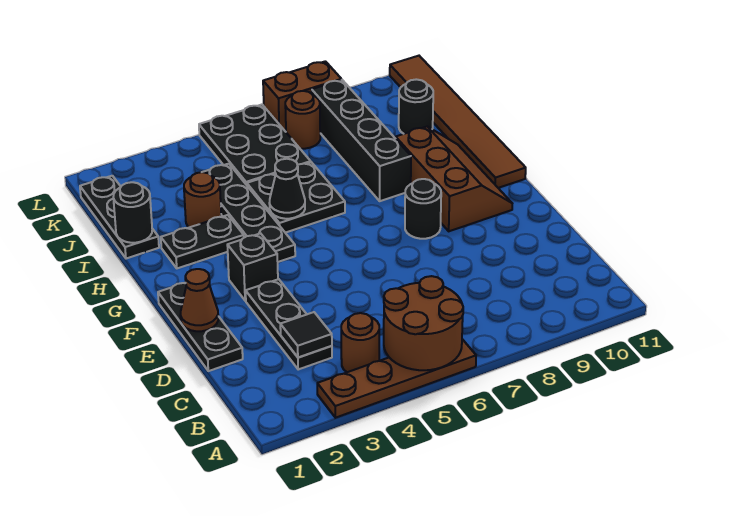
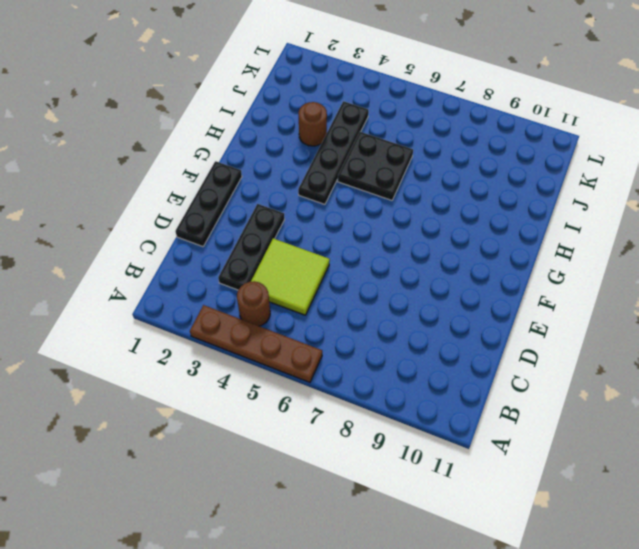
lime tile C4:D5 level 1 -> none
none -> black brick F3 level 1
none -> black round brick F8 level 1
none -> brown slope F9:H10 level 1 top 9

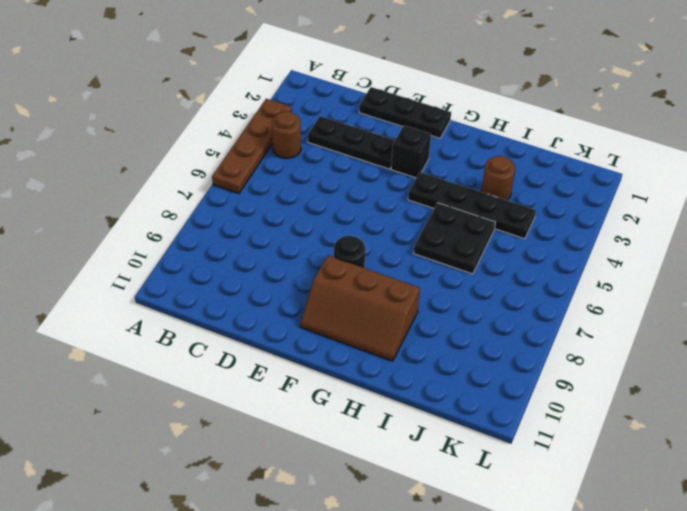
none -> brown tile G11:L11 level 1
none -> black plate H2:H3 level 1
none -> black brick H8:K8 level 1

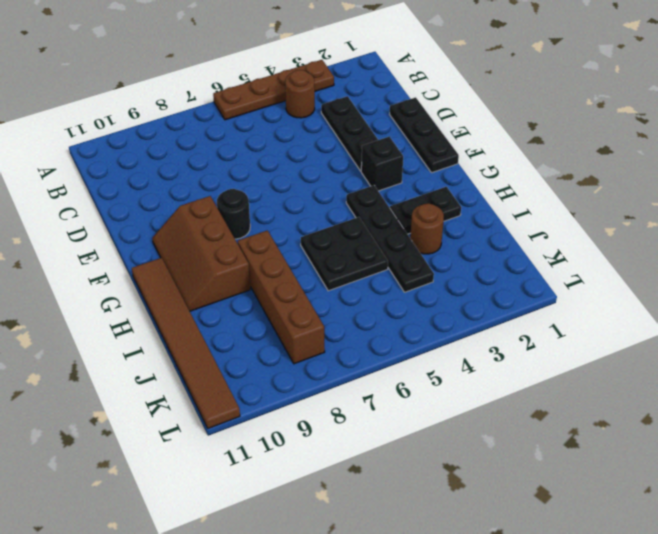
brown brick H8:K8 level 1 -> black brick H8:K8 level 1
none -> black plate I1:K1 level 1
none -> black plate J5:L6 level 1
none -> black round brick J10 level 1

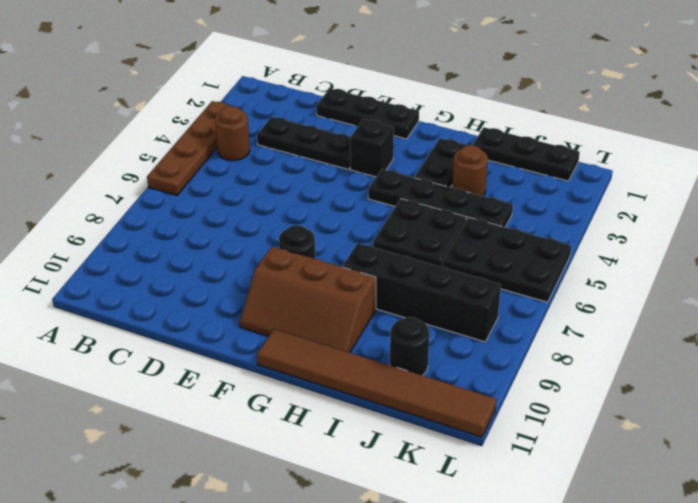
none -> brown round brick K7 level 1
none -> brown brick L7:L8 level 1
none -> brown round brick A5:B6 level 2

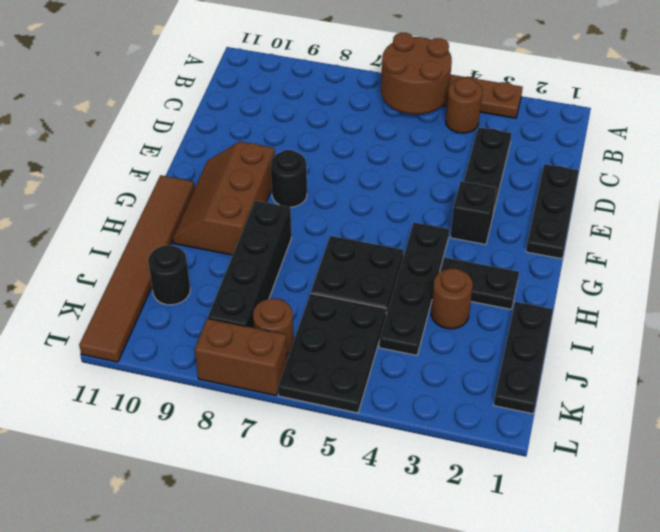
none -> black tile C3 level 2
none -> brown cone E1 level 2
none -> black cone H5 level 2

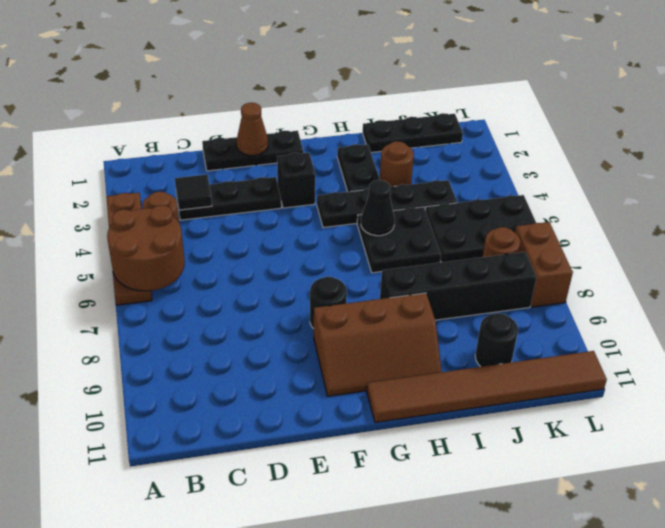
none -> black round brick I1 level 2

